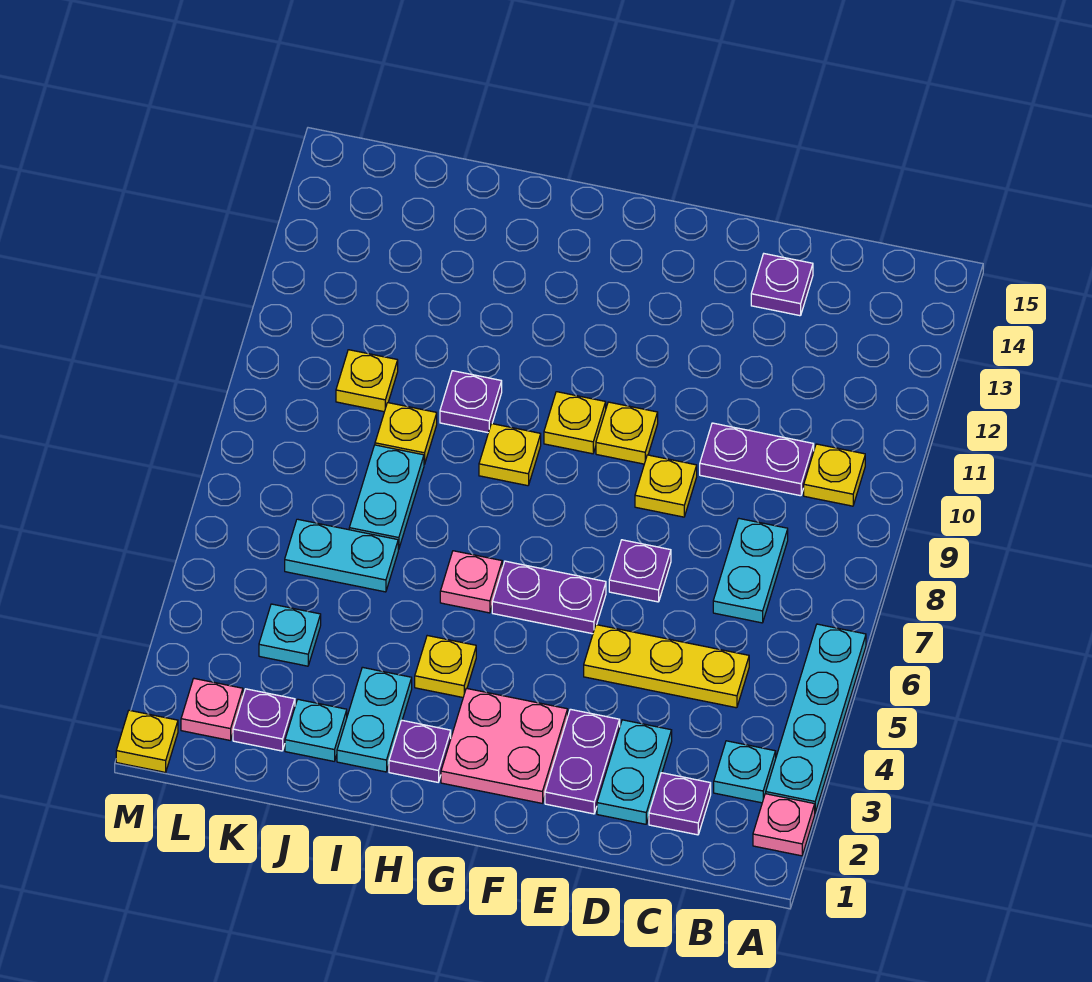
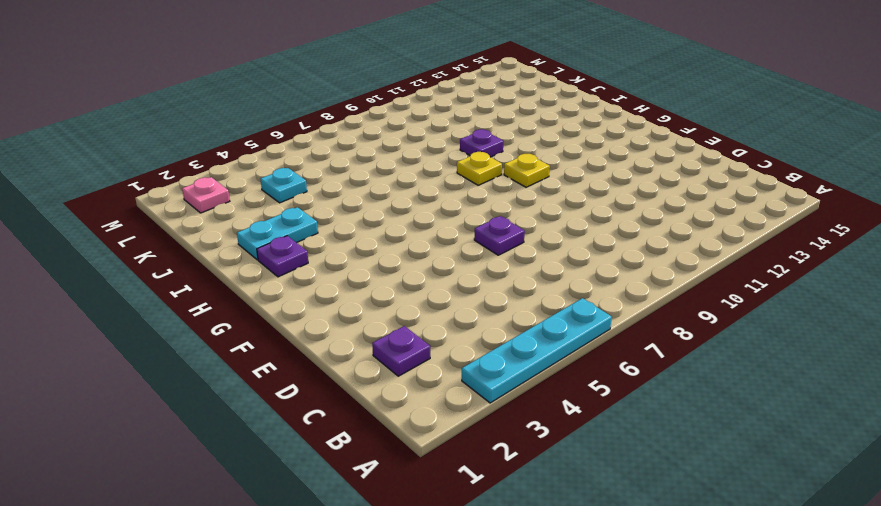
none -> pink plate A2 level 1
none -> cyan plate B3 level 1
none -> yellow plate B10 level 1
none -> yellow plate C5:E5 level 1

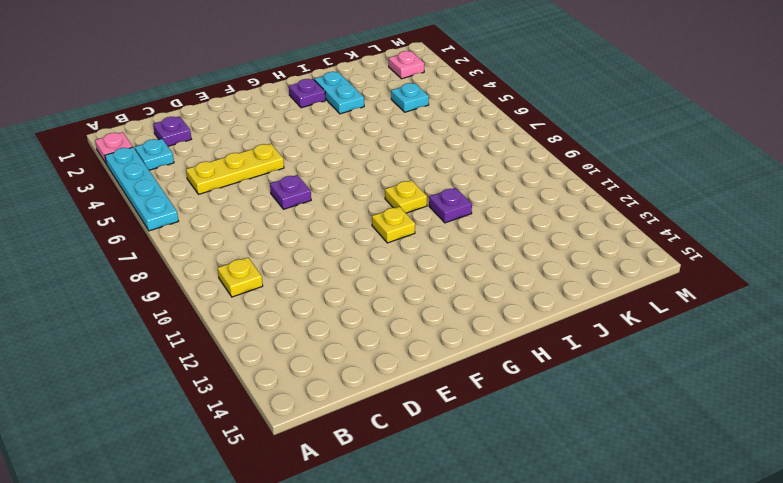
none -> cyan plate C7:C8 level 1
none -> purple plate C10:D10 level 1
none -> cyan plate D2:D3 level 1
none -> purple plate D14 level 1

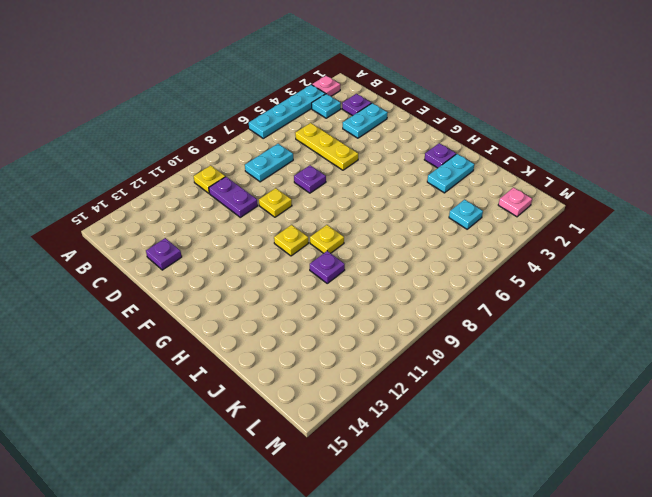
none -> purple plate E2:E3 level 1
none -> pink plate F2:G3 level 1
none -> purple plate F6:G6 level 1
none -> yellow plate F10 level 1

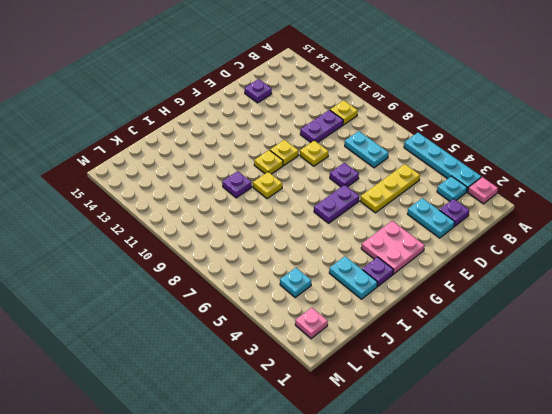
none -> purple plate E2:E3 level 1
none -> yellow plate H4 level 1
none -> pink plate H6 level 1
none -> cyan plate J2 level 1

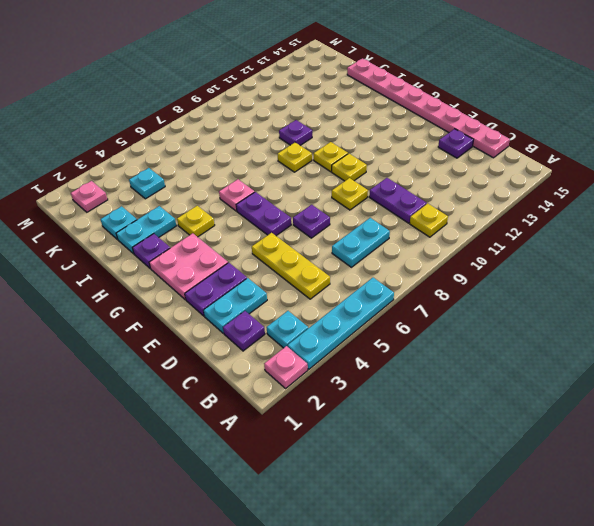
pink plate C15:J15 level 1 -> none
none -> cyan plate J6:K6 level 1
none -> cyan plate J7:J8 level 1
none -> yellow plate J9 level 1
none -> purple plate K2 level 1

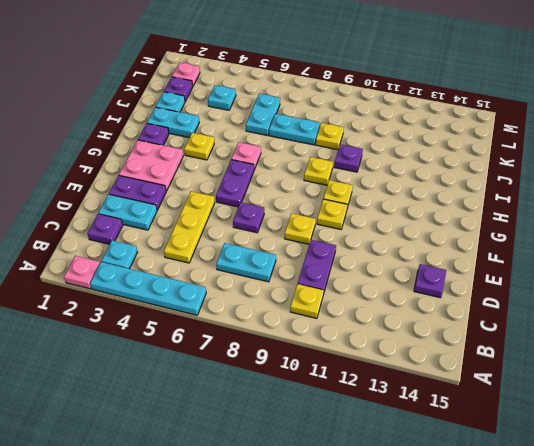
none -> yellow plate K10 level 1
none -> yellow plate M1 level 1

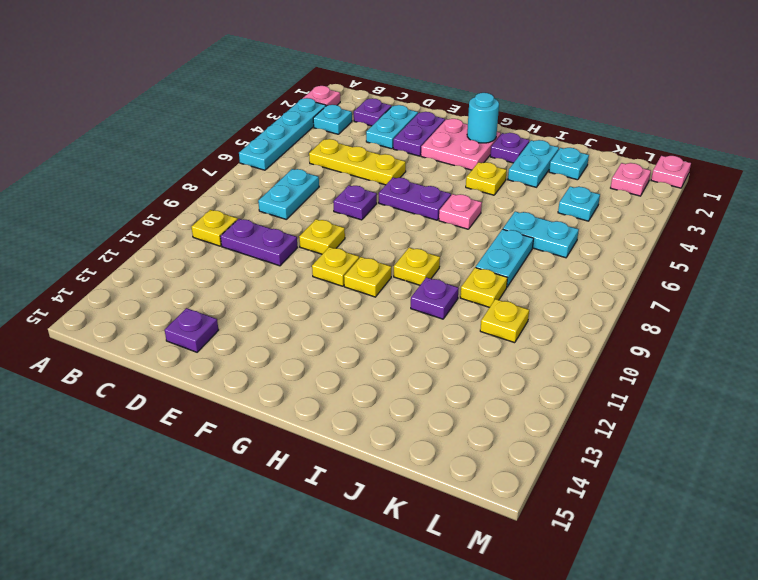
cyan round brick G2 level 2 -> none
pink plate M1 level 1 -> yellow plate M1 level 1
none -> purple plate K2 level 1

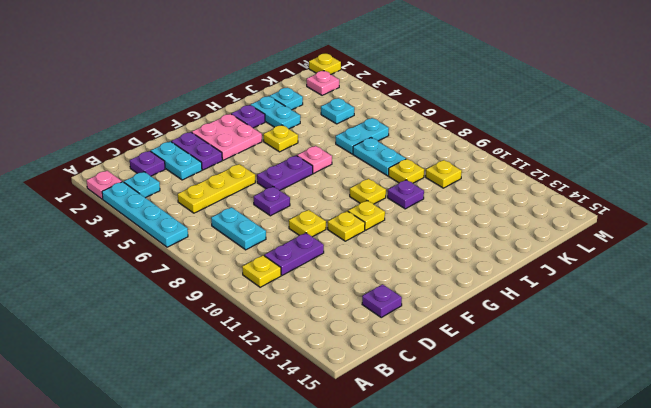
none -> purple plate K2 level 1

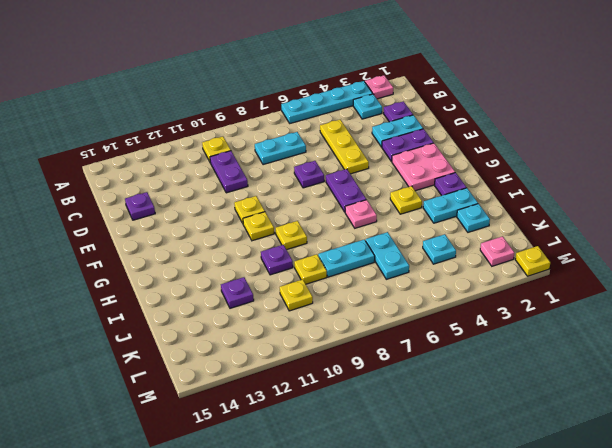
purple plate J12 level 1 -> purple plate K2 level 1
none -> yellow plate E9 level 1

